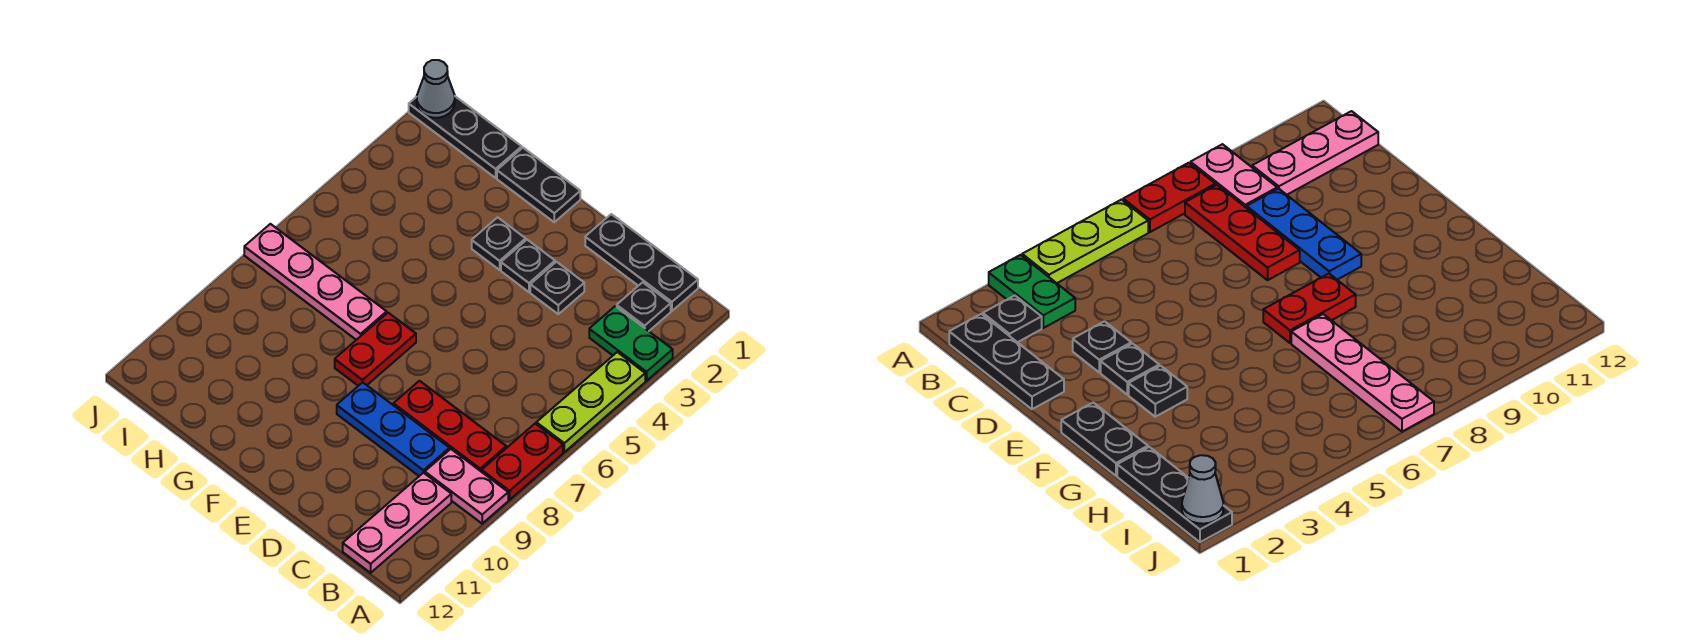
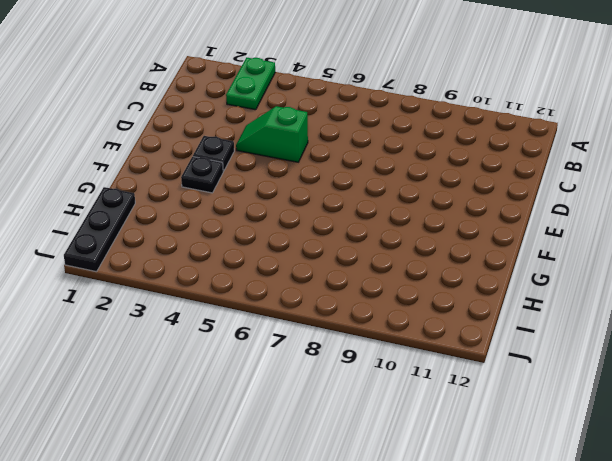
green slope D4:D5 level 1 top 5 -> none
none -> lime plate A4:A6 level 1
none -> red plate A7:A8 level 1
none -> pink plate A9:B9 level 1

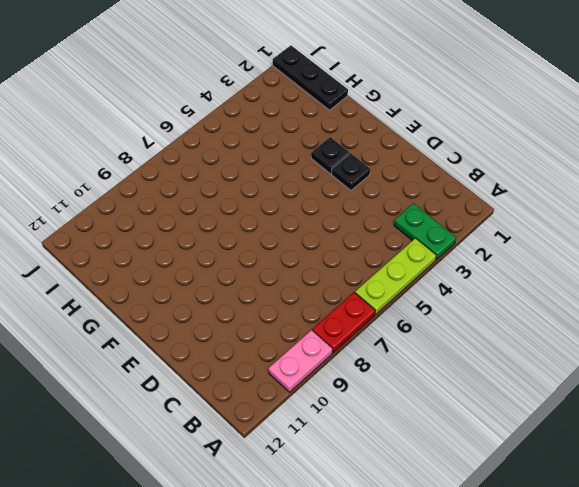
pink plate A9:A10 level 1 -> pink plate A9:B9 level 1
none -> black plate B1:D1 level 1
none -> black plate B2 level 1
none -> red plate B8:D8 level 1

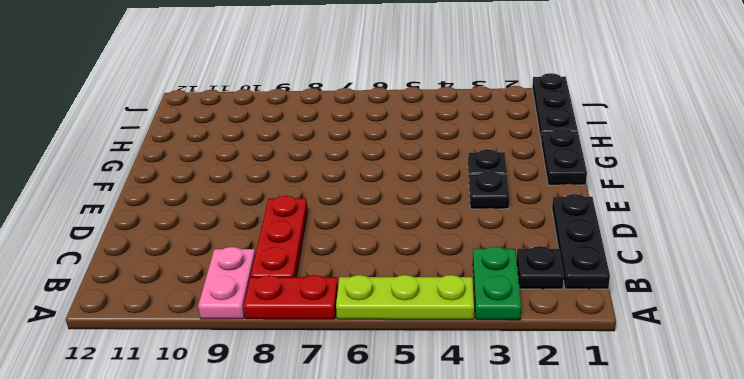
none -> pink plate B10:B12 level 1
none -> blue plate C9:E9 level 1
none -> black plate D3 level 1

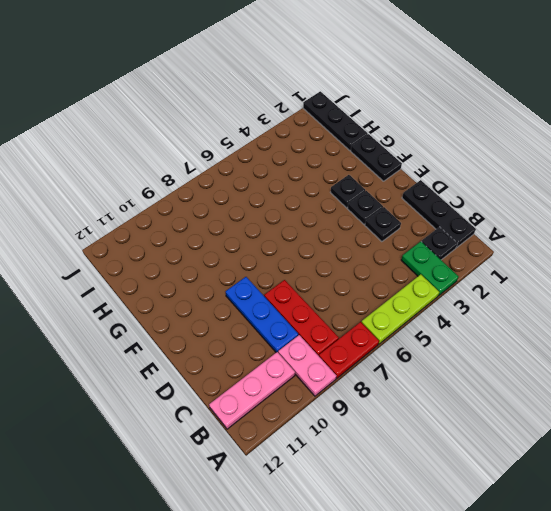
none -> red plate F7:F8 level 1
none -> pink plate G7:J7 level 1
none -> grey cone J1 level 2

